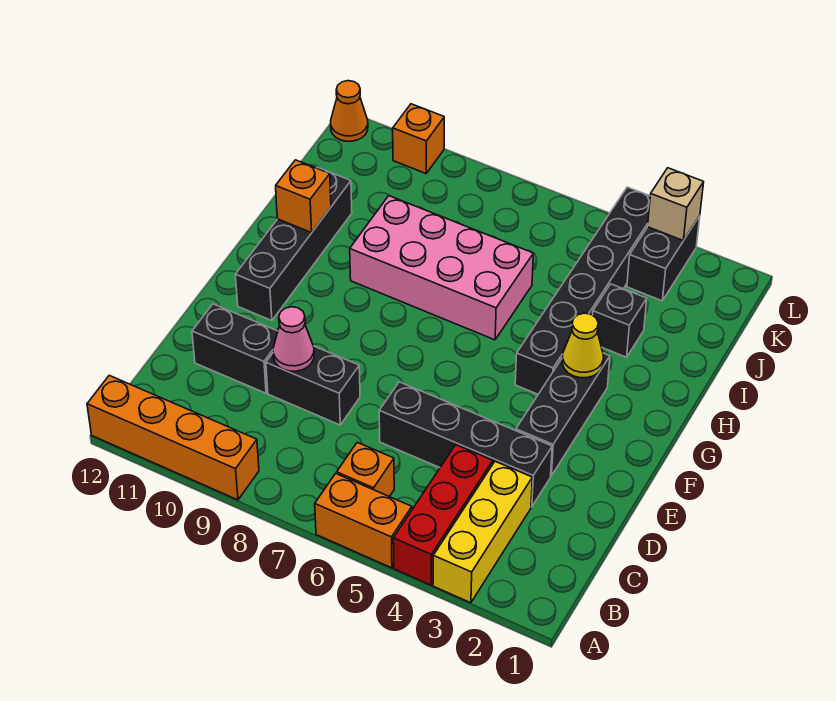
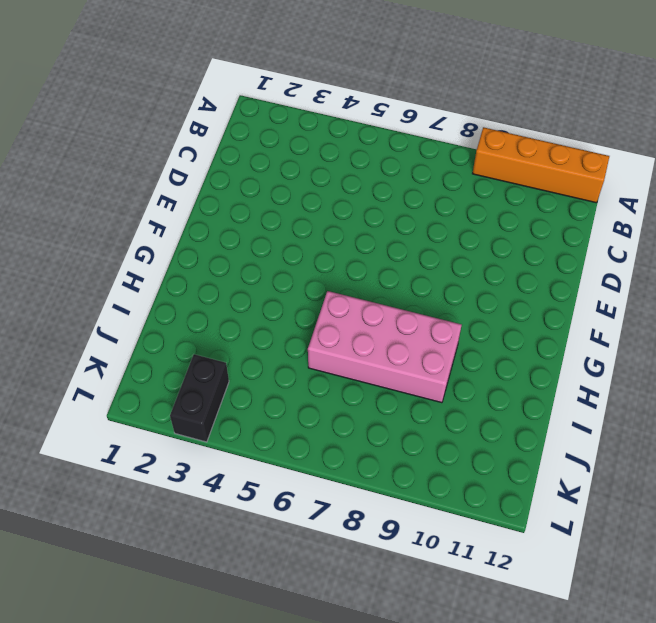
none -> yellow brick A3:C3 level 1
none -> red brick A4:C4 level 1
none -> orange brick A5:A6 level 1

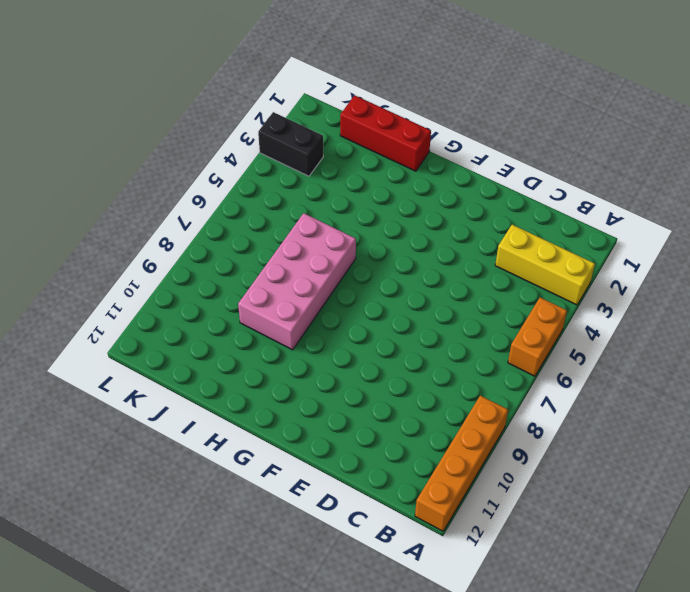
red brick H1:J1 level 1 -> red brick A4:C4 level 1
none -> orange brick B6 level 1
none -> black brick D3:D6 level 1
none -> black brick D8:D9 level 1

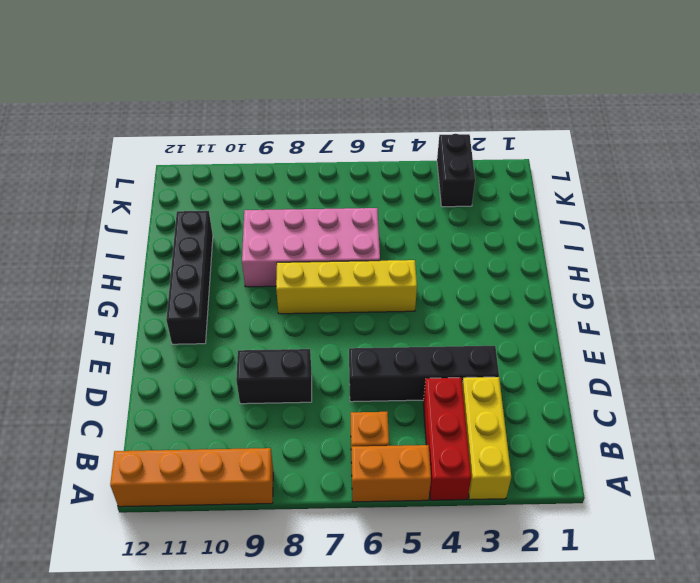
yellow brick G5:G8 level 1 -> none
none -> black brick D10:D11 level 1
none -> black brick E3:G3 level 1
none -> black brick G4:L4 level 1

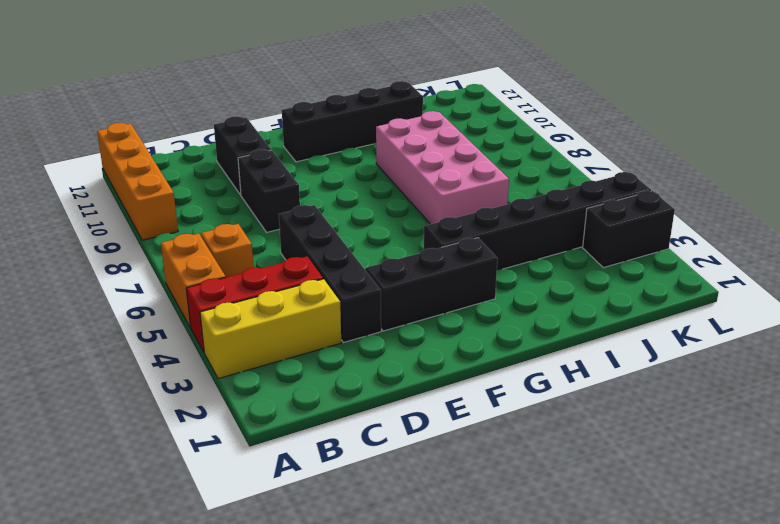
none -> black brick I3 level 1
none -> orange brick L10 level 1
none -> orange cone L12 level 1

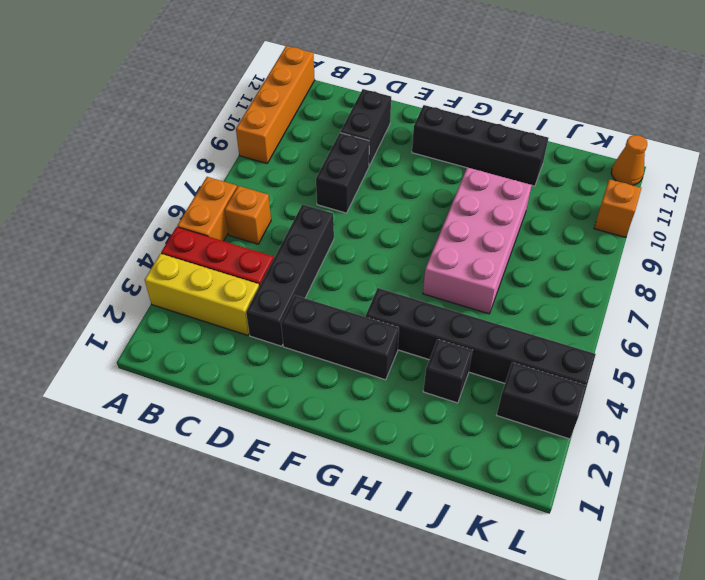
none -> pink cone D9 level 2
none -> yellow cone G3 level 2
none -> orange brick H11 level 2

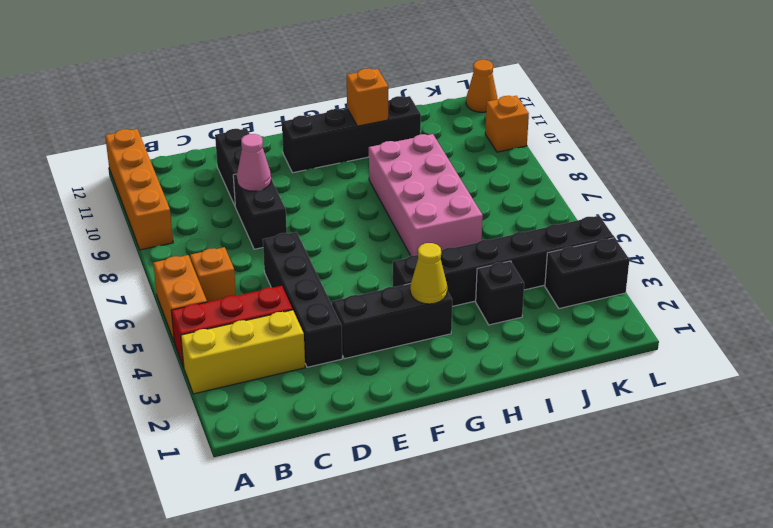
none -> tan brick L3 level 2

